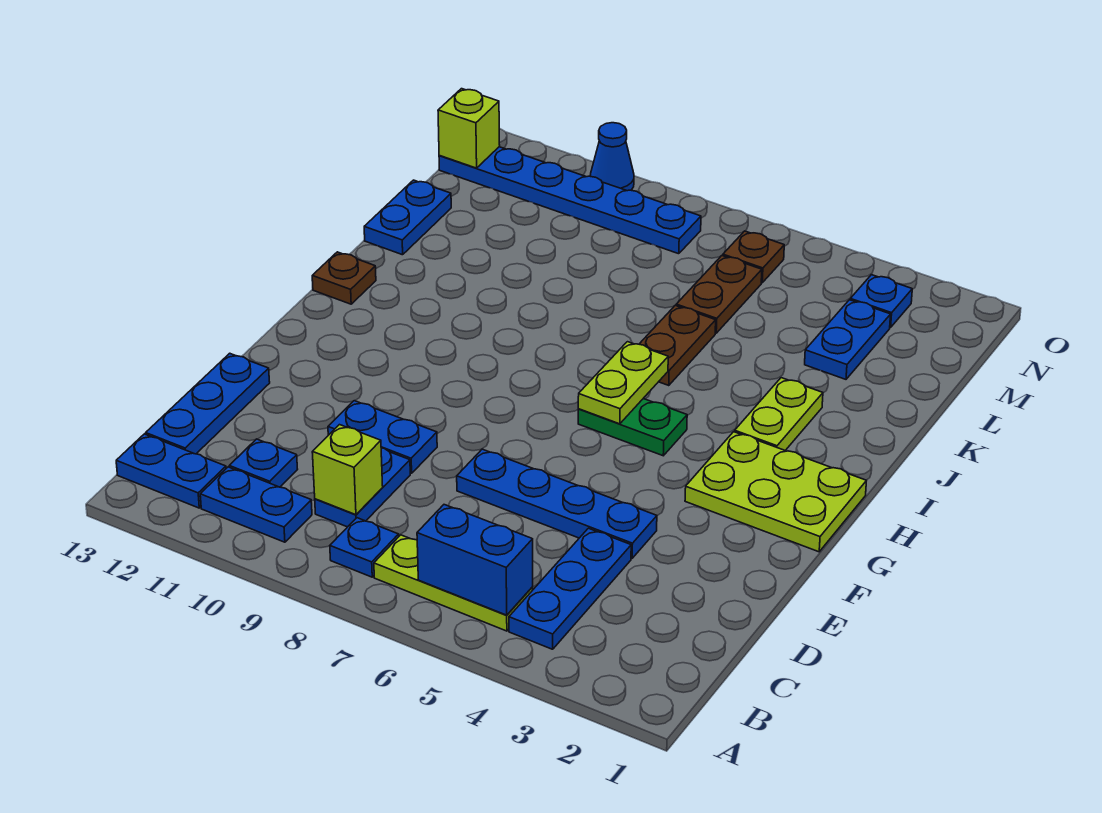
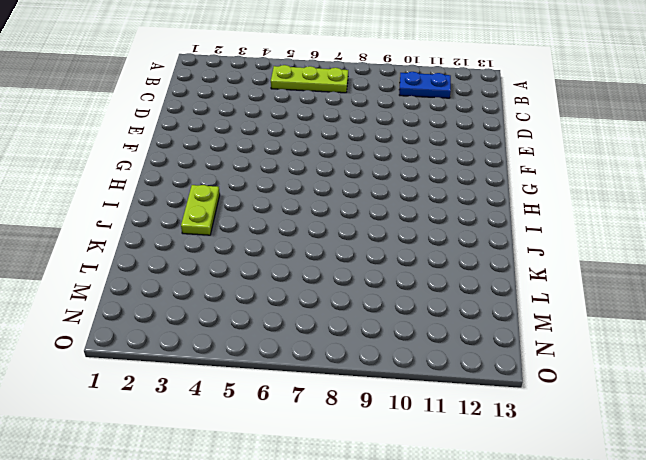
none -> blue plate B4:D4 level 1
none -> blue plate B8 level 1
none -> blue plate B12:B13 level 1

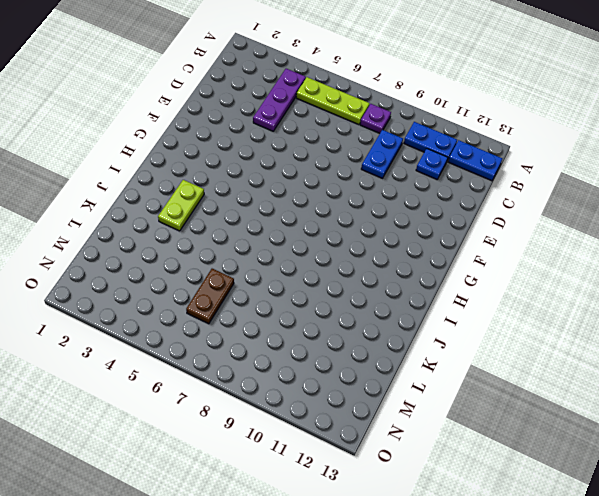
purple plate B4:D4 level 1 -> blue plate B4:D4 level 1
purple plate B8 level 1 -> blue plate B8 level 1
none -> blue plate C13:E13 level 1
none -> blue plate E4:E7 level 1
none -> blue plate E9:E10 level 1

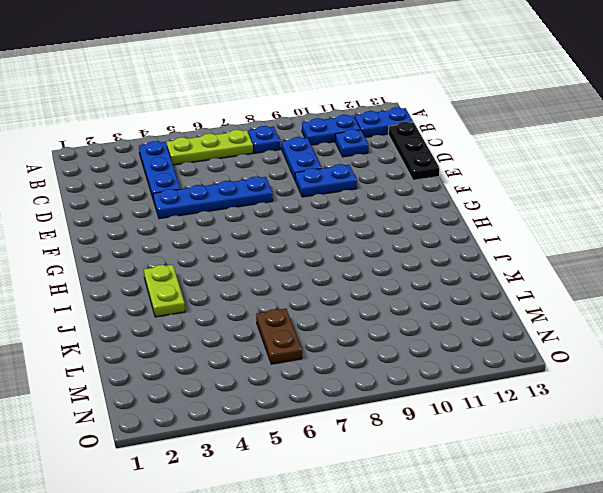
black plate C13:E13 level 1 -> blue plate C13:E13 level 1
none -> lime plate G1:H3 level 1
none -> green plate H5:H6 level 1
none -> brown plate I13 level 1

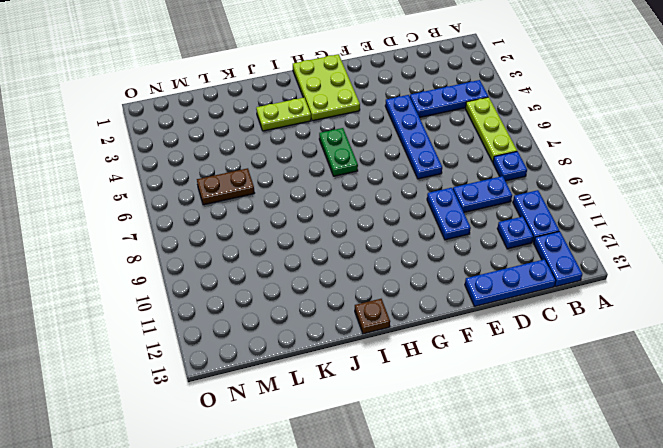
none -> brown plate J6:K6 level 1
none -> blue plate K13:L13 level 1
none -> blue plate L3:M3 level 1

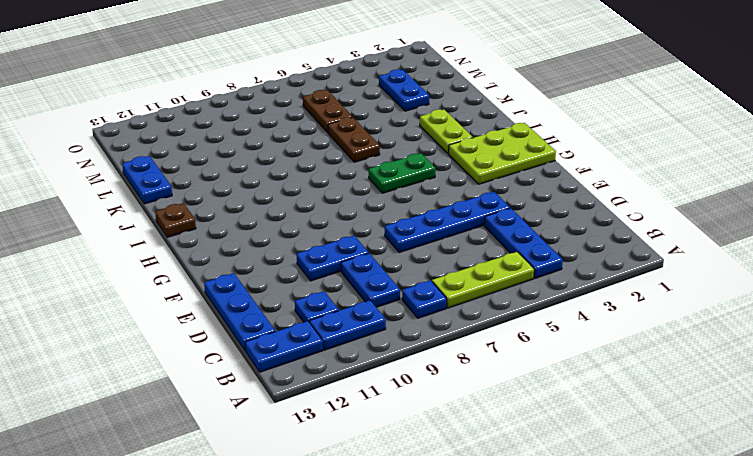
none -> blue plate N3 level 1
none -> brown plate N6 level 1
none -> blue plate N8:N13 level 1

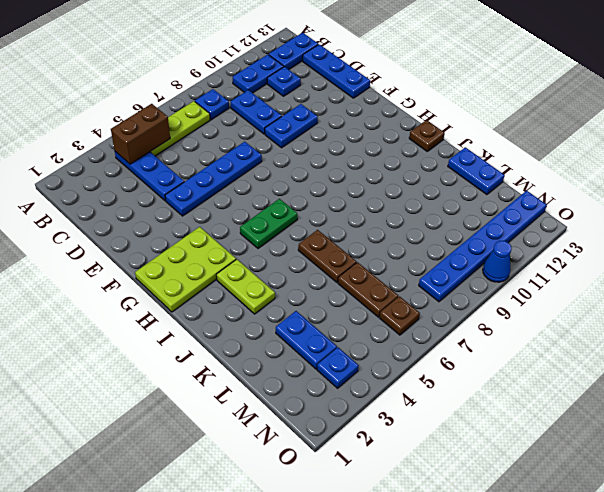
brown brick B4:B5 level 2 -> blue brick B5:B6 level 2
none -> lime brick C9 level 2
none -> lime plate H6:I6 level 2
none -> lime brick N13 level 2

